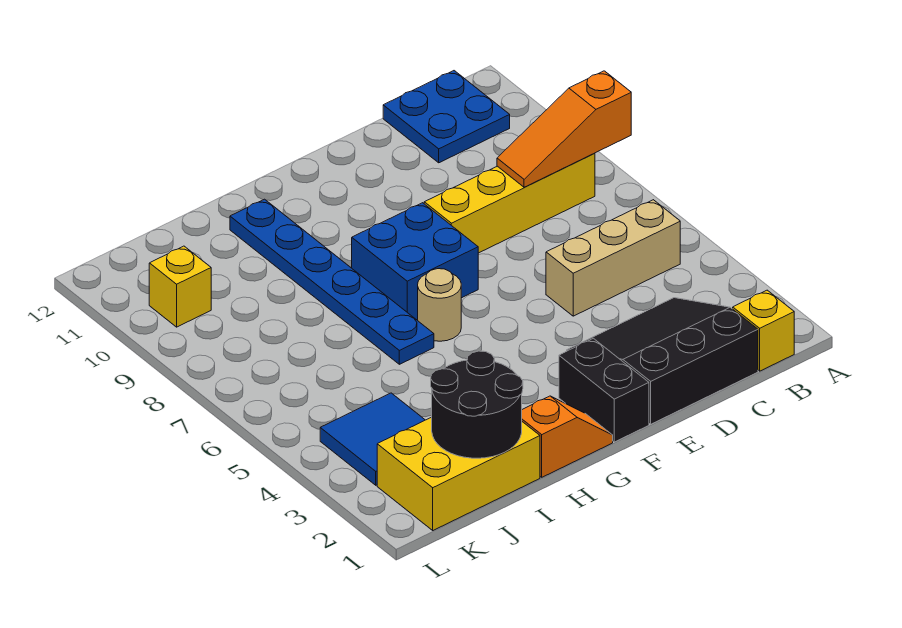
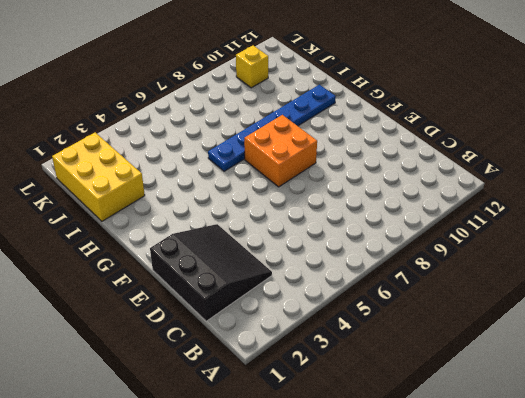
orange brick F7:G8 level 1 -> blue brick F7:G8 level 1
none -> yellow brick B1 level 1
none -> tan brick B5:D5 level 1
none -> yellow brick B8:E8 level 1

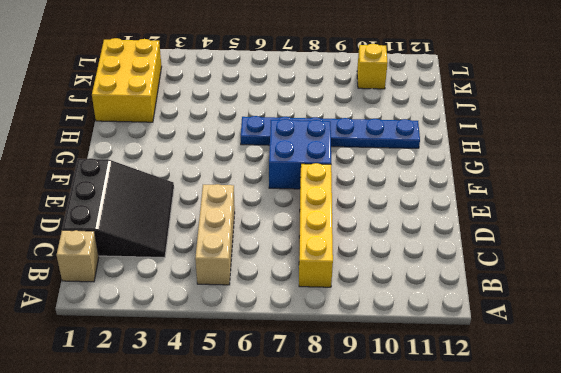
tan brick B1 level 1 -> yellow brick B1 level 1
none -> blue plate B11:C12 level 1
none -> black brick F1:F2 level 1
none -> orange slope G1:H1 level 1 top H

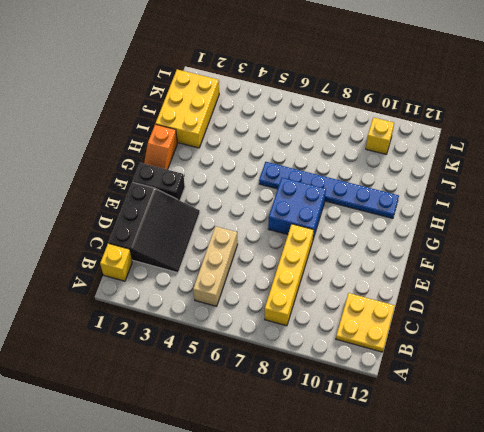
yellow plate B11:C12 level 1 -> blue plate B11:C12 level 1
none -> tan round brick G6 level 1
none -> blue tile J3:K4 level 1
none -> orange slope A8:C8 level 2 top A

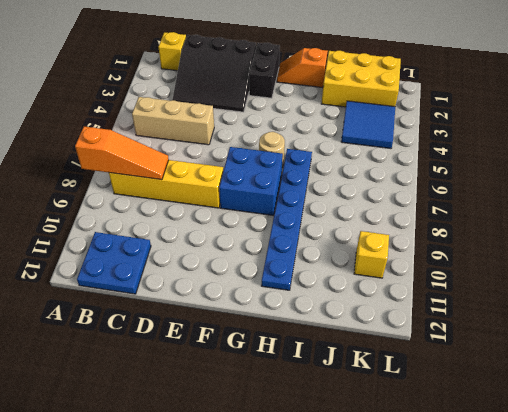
none -> black round brick I1:J2 level 2

